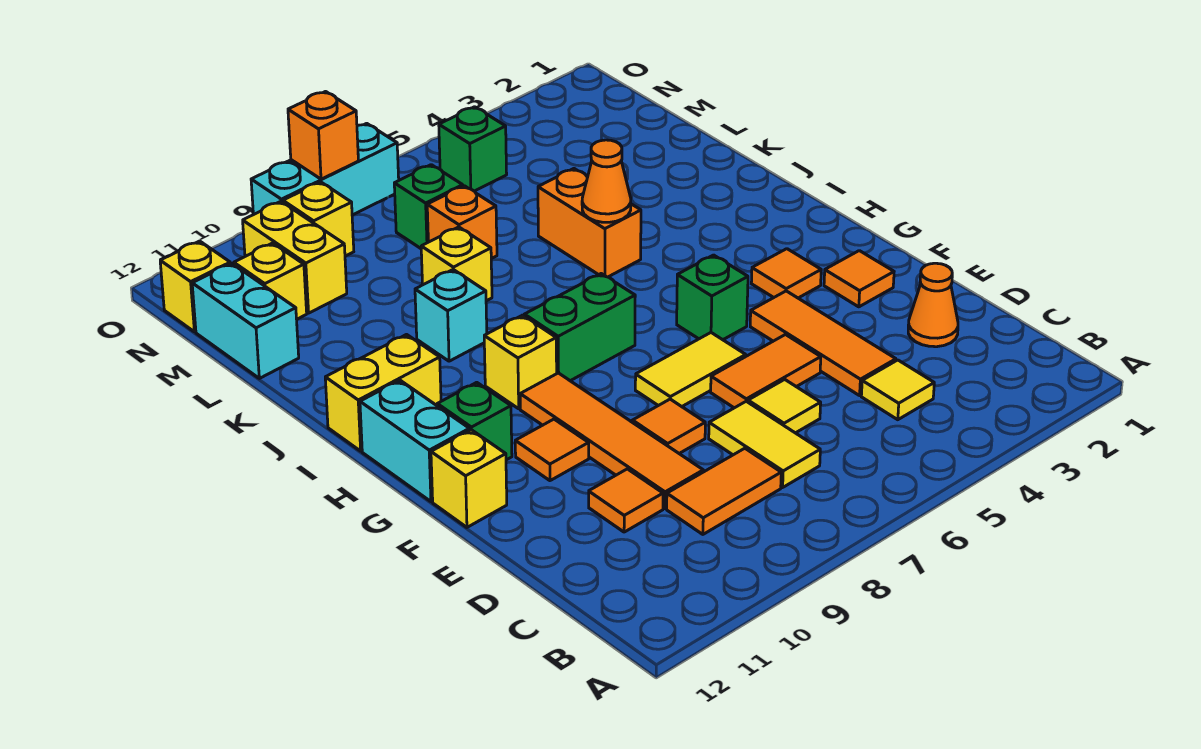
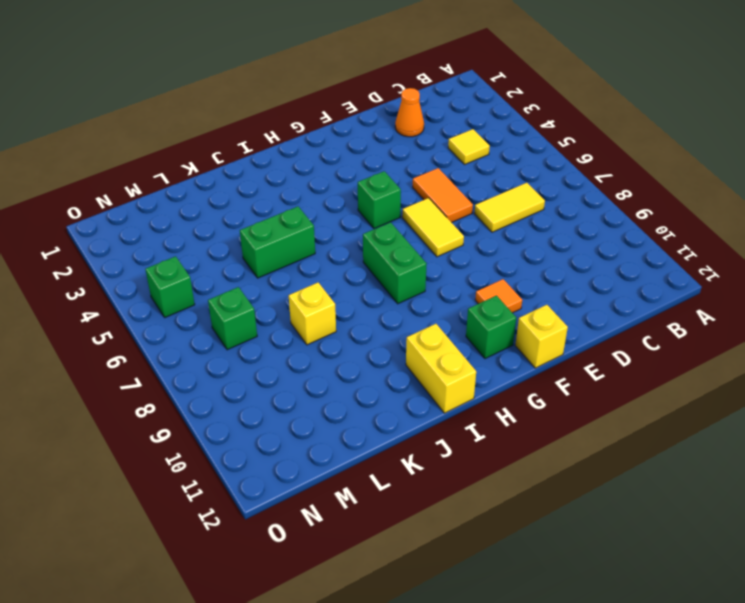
green brick J5:K5 level 1 -> orange brick J5:K5 level 1
none -> orange tile C8:C9 level 1
none -> orange tile D4:F4 level 1
none -> yellow tile D6 level 1
none -> orange tile D9:G9 level 1

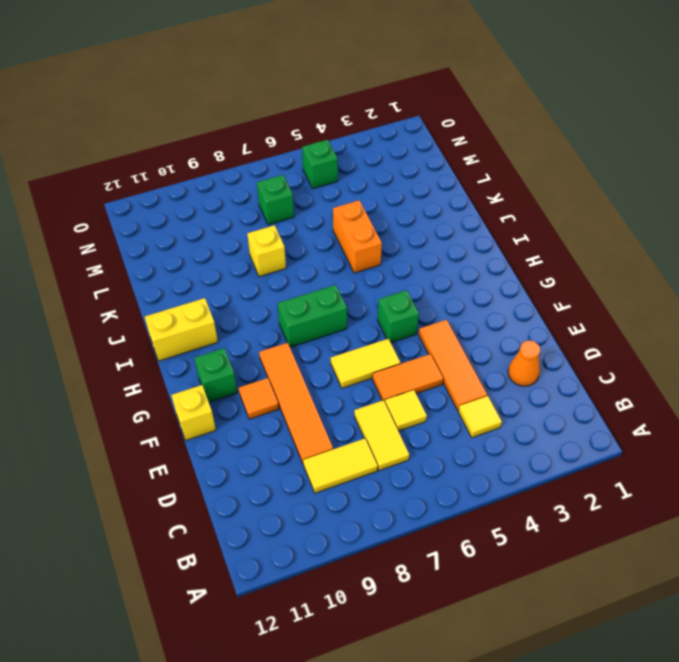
yellow tile C8:C9 level 1 -> orange tile C8:C9 level 1
none -> orange tile D10 level 1
none -> orange tile E8 level 1
none -> orange tile F2 level 1
none -> orange tile G3 level 1

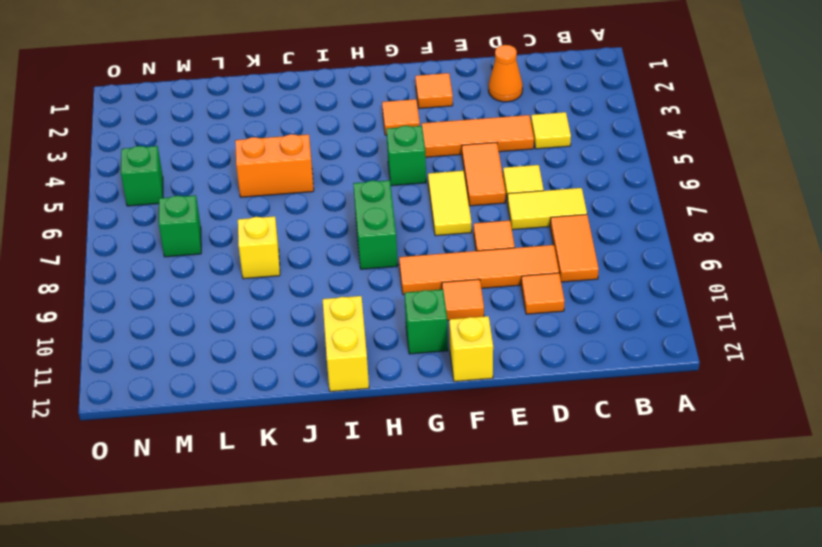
none -> cyan brick G12:H12 level 1
none -> yellow brick H9 level 1
none -> cyan brick J9 level 1
none -> orange brick L7 level 1

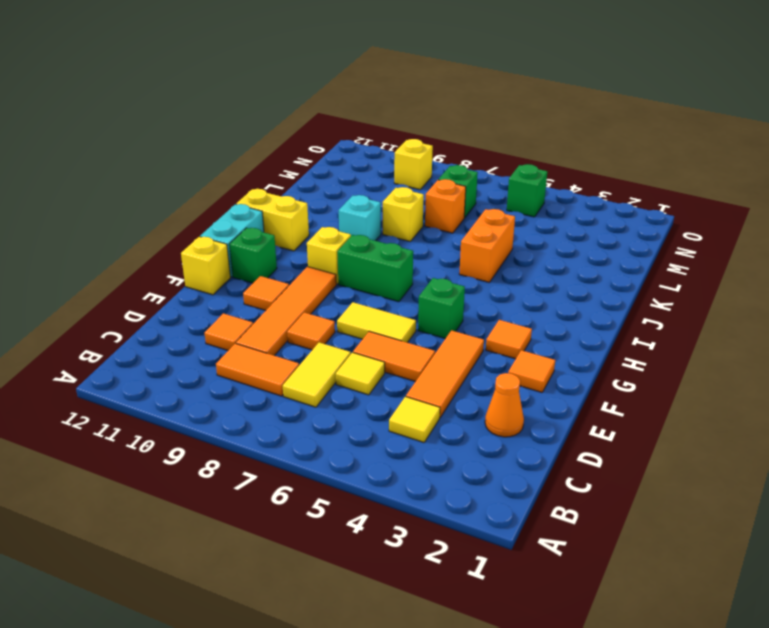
none -> cyan brick L12:M12 level 1
none -> yellow brick M10:N10 level 1
none -> yellow brick M11 level 1
none -> yellow brick N12 level 1

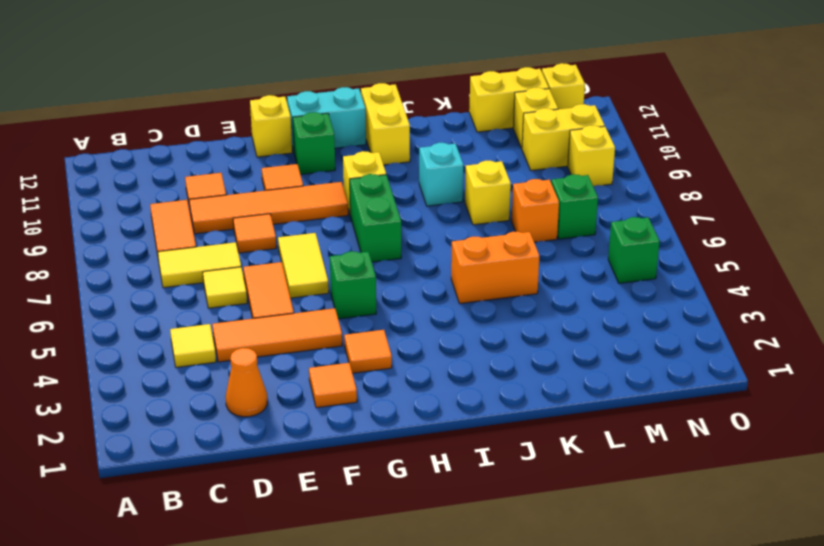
yellow brick L12:M12 level 1 -> cyan brick L12:M12 level 1
none -> cyan brick O7:O9 level 1
none -> orange cone J5 level 2
none -> orange brick O8 level 2

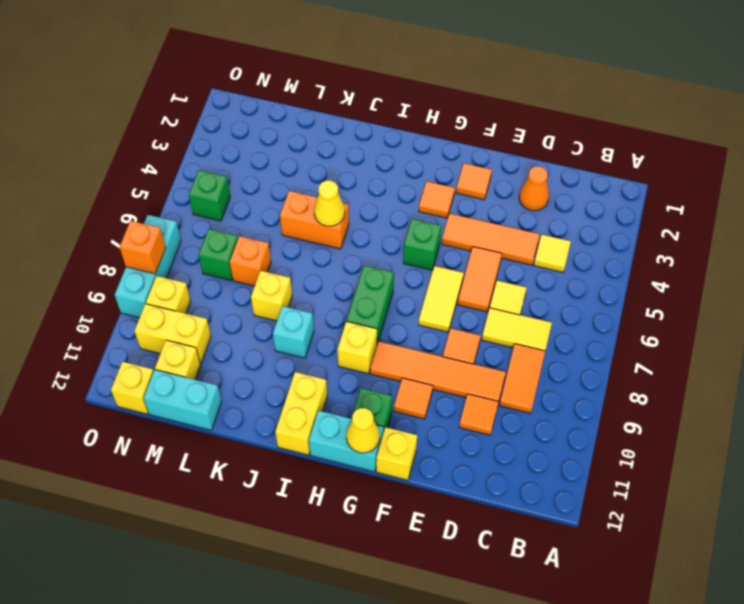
yellow cone G12 level 2 -> none
yellow cone J5 level 2 -> orange cone J5 level 2

